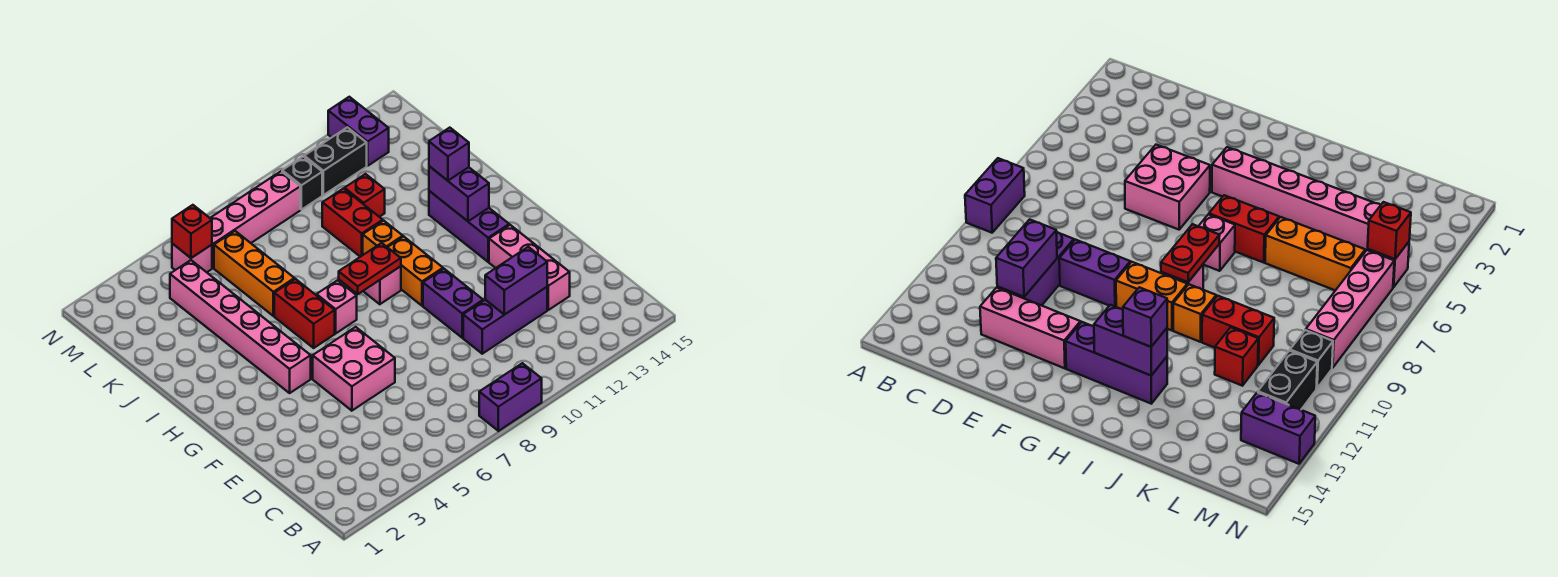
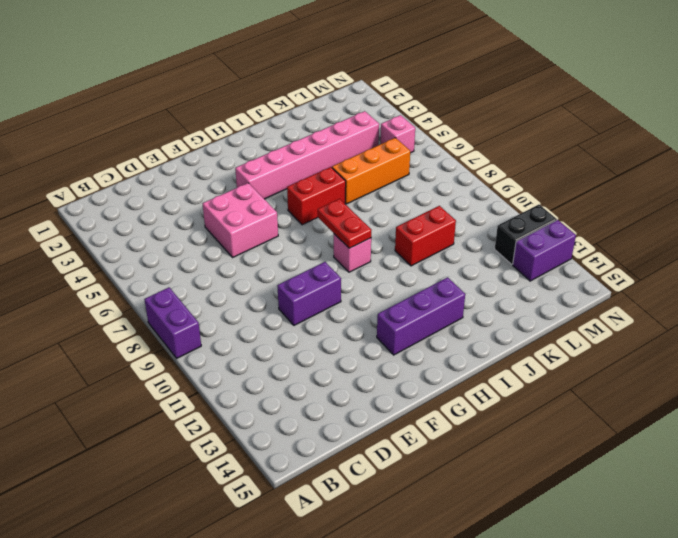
black brick M12:N12 level 1 -> black brick M11:M12 level 1
none -> purple brick D10:D12 level 1
none -> pink brick D13:F13 level 1
none -> orange brick G10:H10 level 1

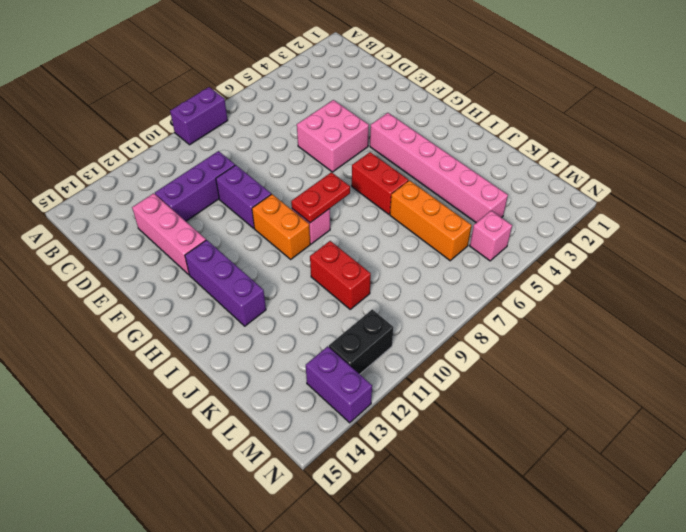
none -> pink brick H7 level 1
none -> orange brick I10 level 1
none -> red brick K11 level 1

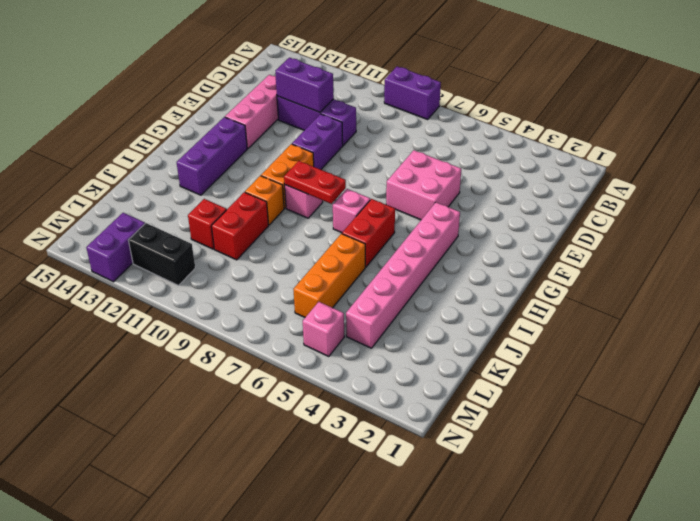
none -> pink brick M6:M9 level 1
none -> black brick M10 level 1
none -> purple brick H13:I13 level 2

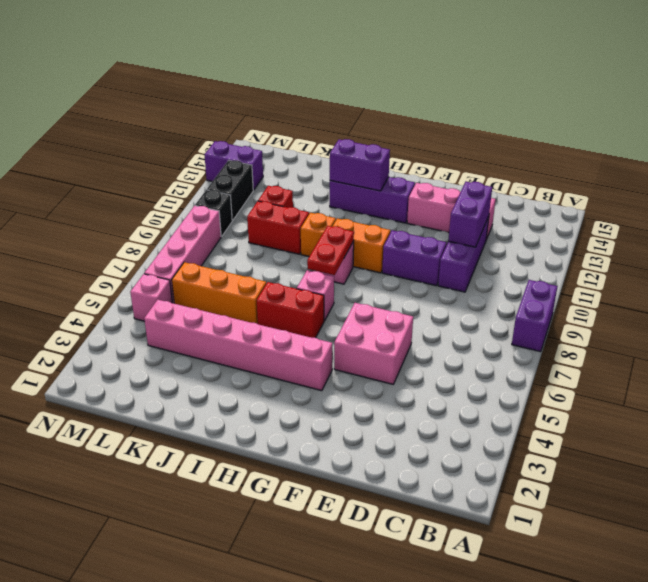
none -> red brick M5 level 2
none -> purple brick I13 level 3

